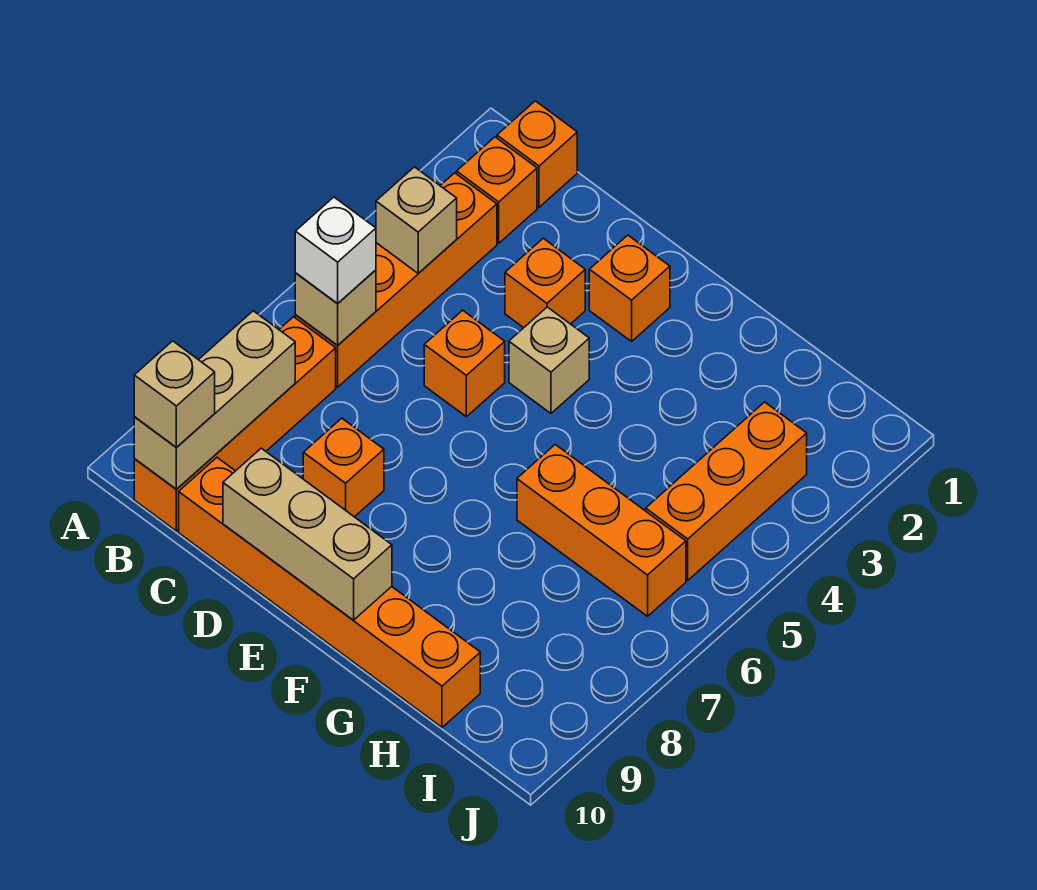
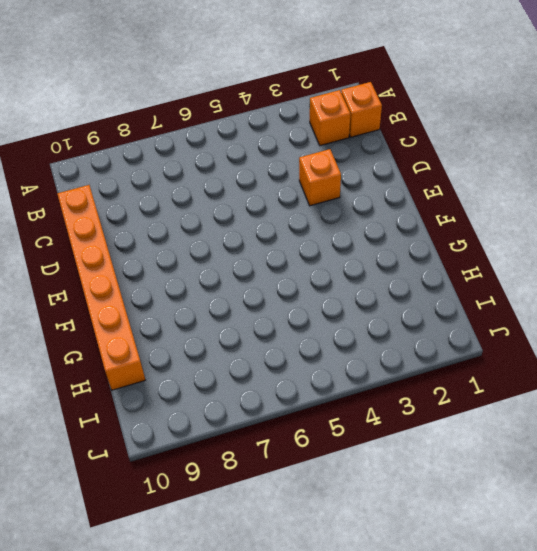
none -> orange brick B3:B6 level 1
none -> orange brick B7:B10 level 1
none -> orange brick D5 level 1

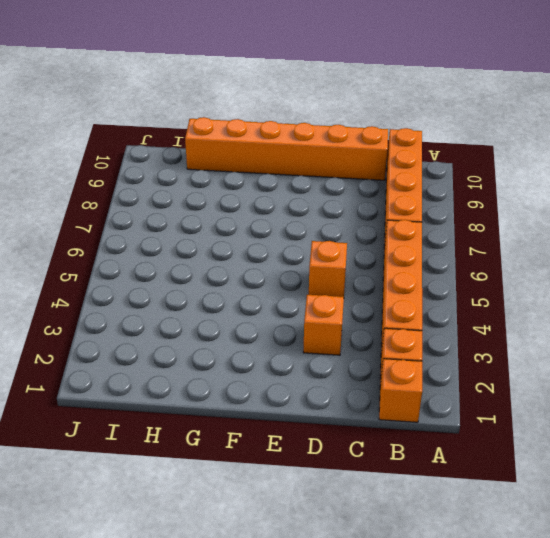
none -> orange brick D8 level 1
none -> orange brick E2 level 1
none -> tan brick E4 level 1

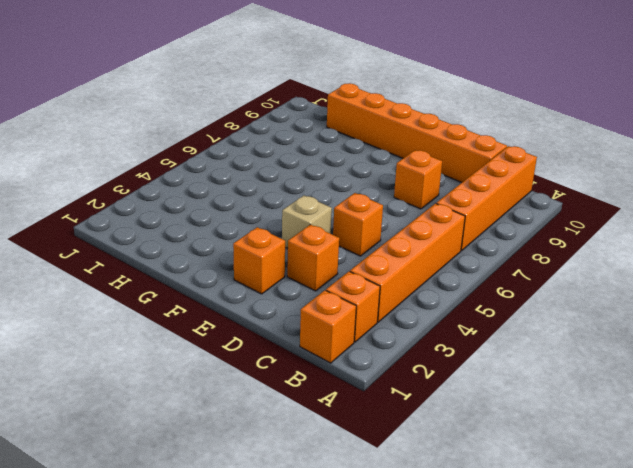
none -> orange brick G6:I6 level 1
none -> orange brick I3:I5 level 1
none -> tan brick B4 level 2

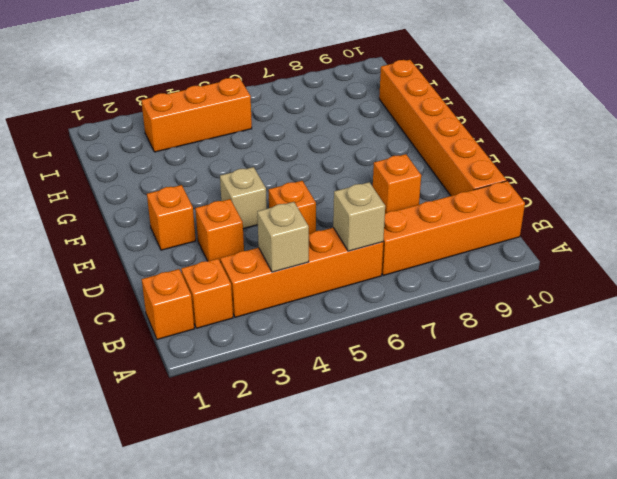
none -> orange brick G6:I6 level 1
none -> tan brick B8:B10 level 2
none -> tan brick D10:F10 level 2

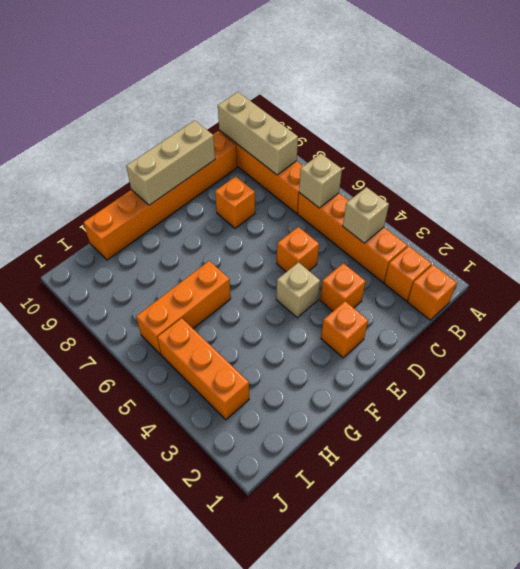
none -> white brick B6 level 3
none -> tan brick B10 level 3

